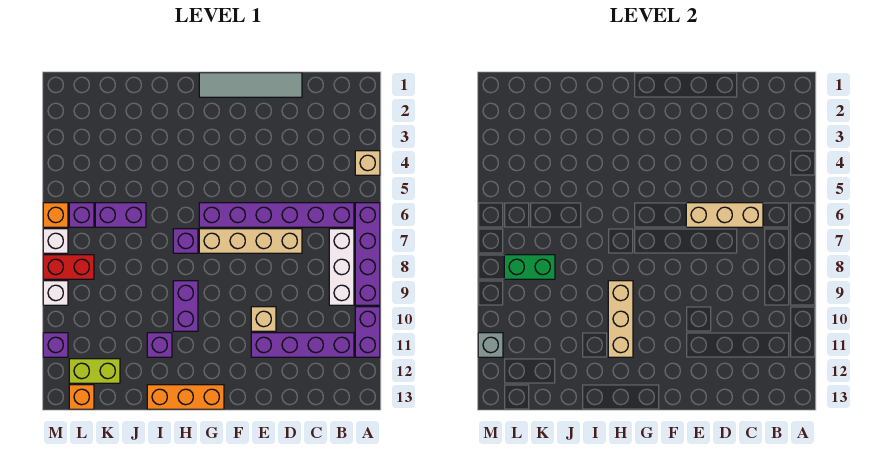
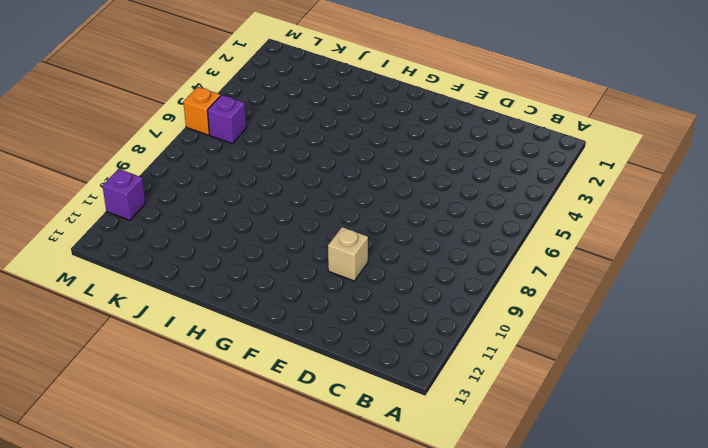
none -> tan brick A4 level 1
none -> purple brick A6:A9 level 1
none -> purple brick A10:A11 level 1

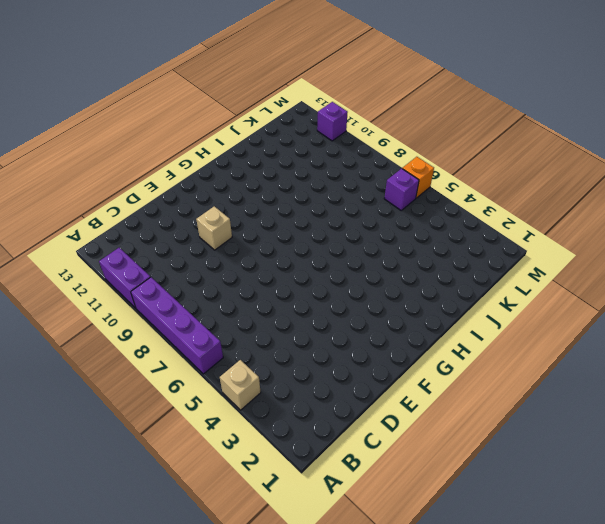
none -> purple brick B6:G6 level 1
none -> white brick B7:B9 level 1
none -> purple brick B11:E11 level 1

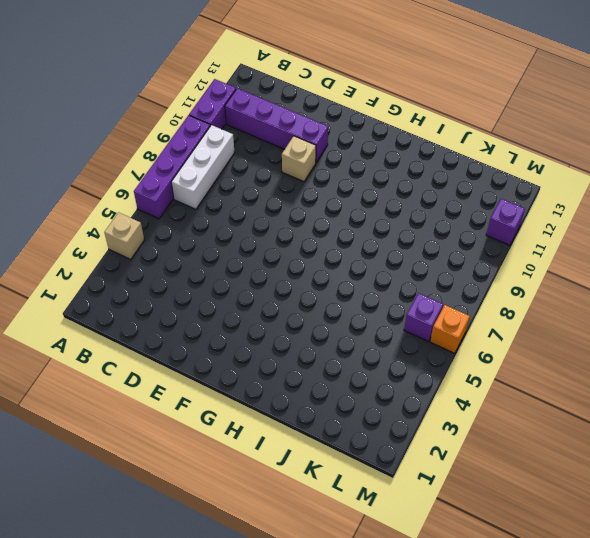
none -> purple brick B6:G6 level 1
none -> grey tile D1:G1 level 1
none -> tan brick D7:G7 level 1

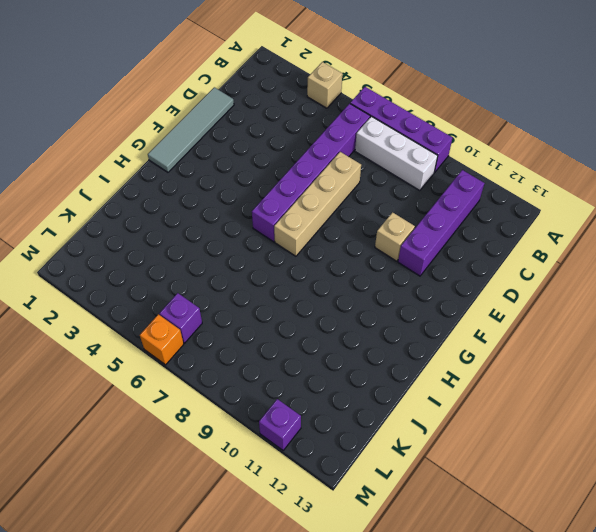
none -> purple brick A10:A11 level 1
none -> orange brick G13:I13 level 1
none -> purple brick H7 level 1

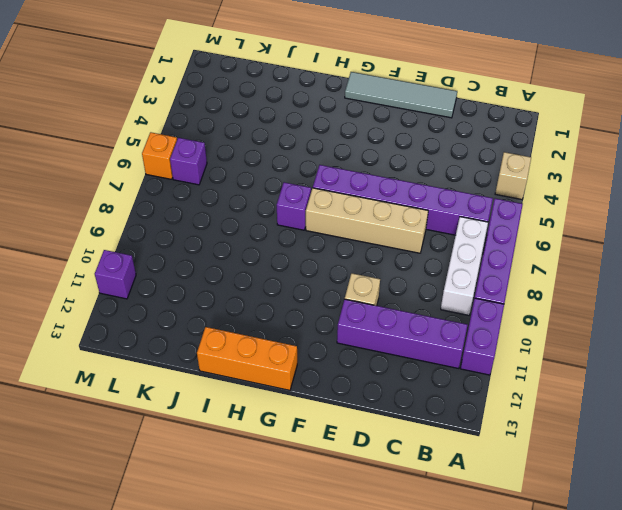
none -> purple brick H9:H10 level 1
none -> purple brick I11 level 1
none -> purple brick J6:K6 level 1

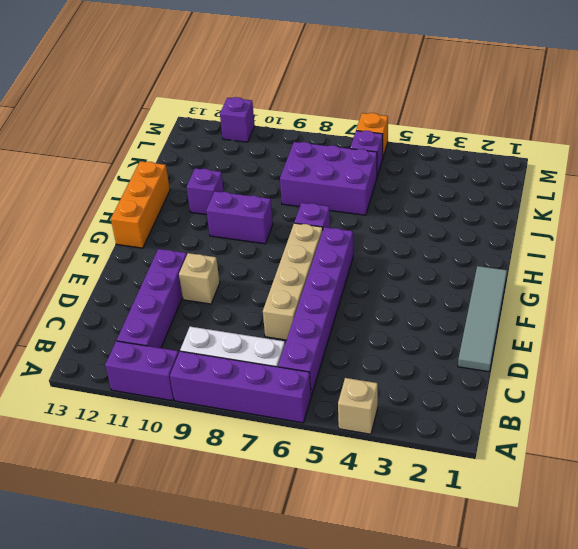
purple brick J6:K8 level 1 -> purple brick J6:K6 level 1
none -> lime brick K12:L12 level 1
none -> red brick L8:M8 level 1
none -> orange brick L13 level 1

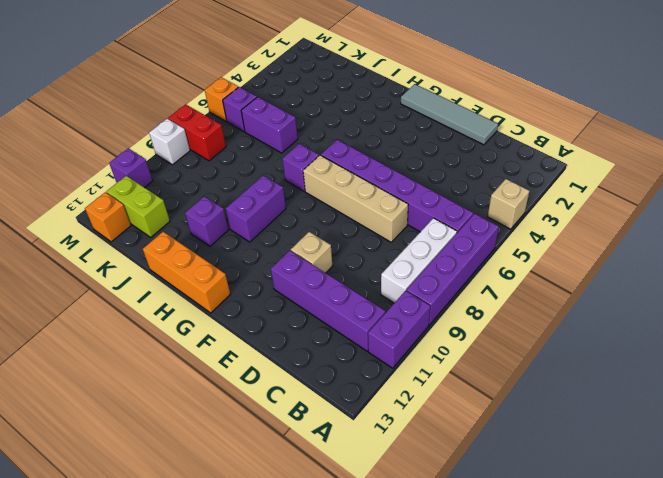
none -> white brick M7 level 1
none -> tan brick C6:E6 level 2
none -> tan brick H9:H11 level 2

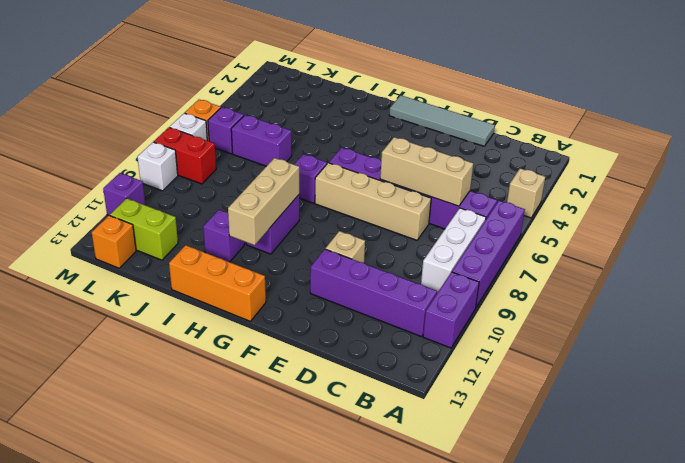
none -> green brick K8:L8 level 2
none -> grey brick M11 level 2

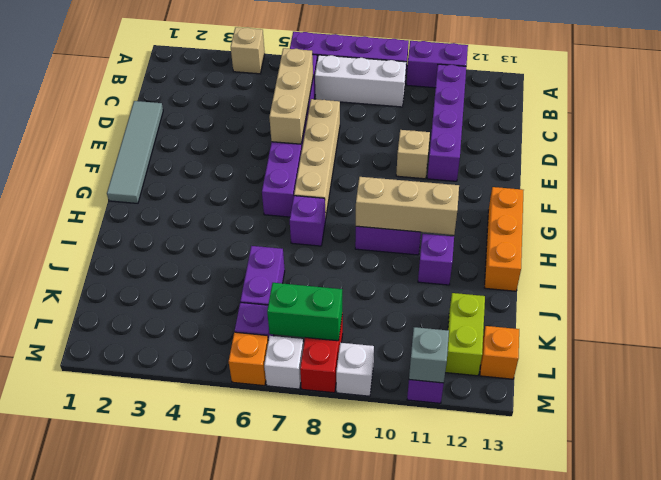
green brick L7:L8 level 2 -> green brick K8:L8 level 2

